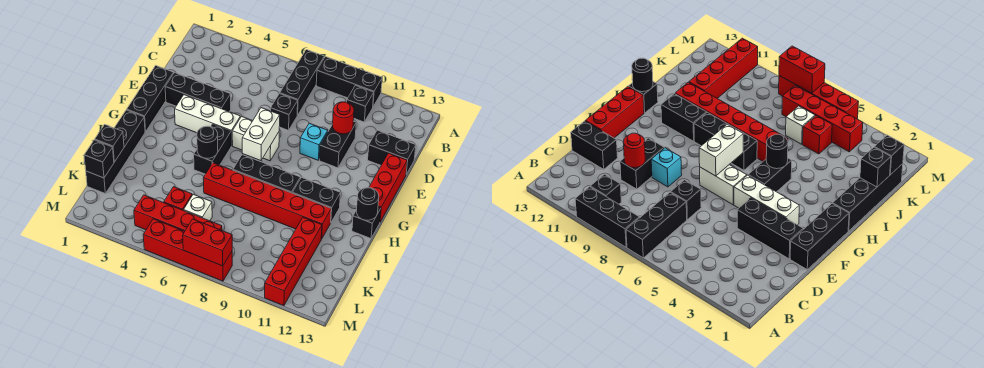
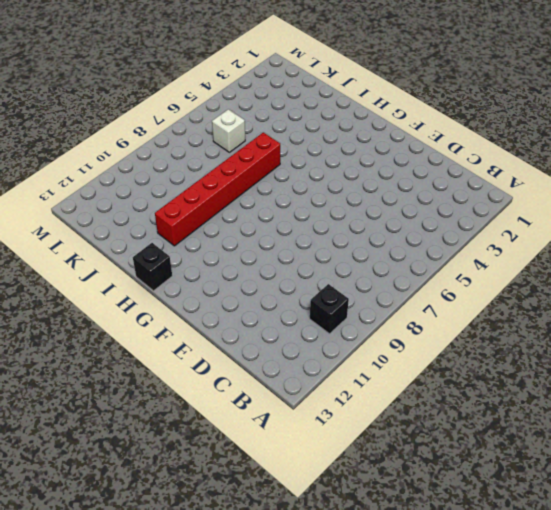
none -> black brick A7:C7 level 1
none -> black brick A8:A10 level 1
none -> black brick D7 level 1
none -> black brick D10:E10 level 1

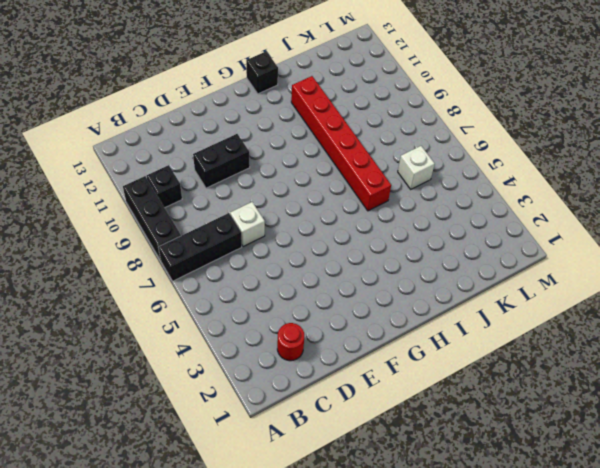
red round brick C2 level 1 -> red round brick D10 level 2
white brick D7 level 1 -> black brick D7 level 1
none -> black brick D12:D13 level 1
none -> black brick E1:G1 level 1
none -> black brick E2:E4 level 1
none -> cyan brick E9 level 1

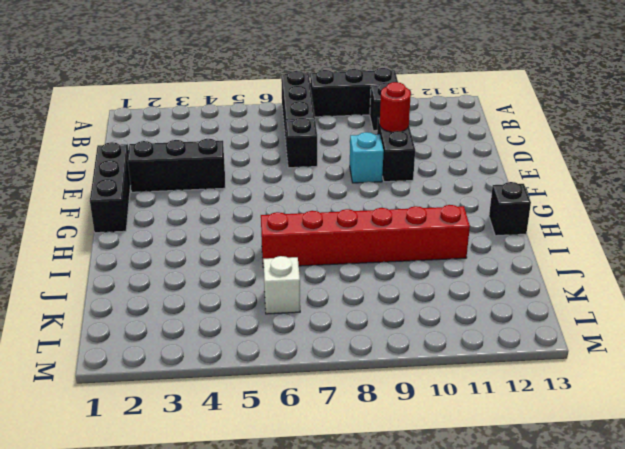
none -> black brick D12:D13 level 1
none -> red brick E13:G13 level 1
none -> white brick F3:F5 level 1
none -> white brick F6:F7 level 1

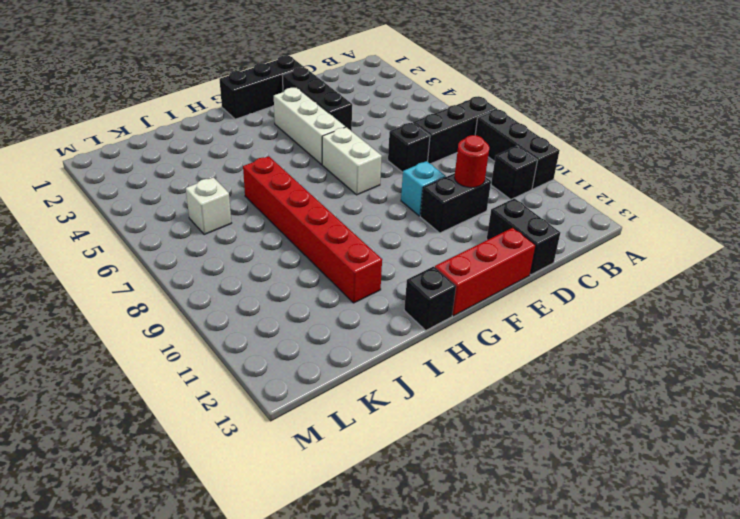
none -> black brick G5:H5 level 1
none -> black brick H1:K1 level 1
none -> black brick H7:H9 level 1
none -> black brick H10:H11 level 1

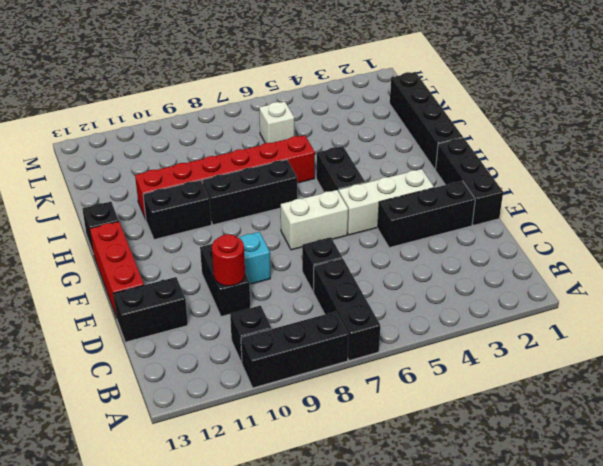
none -> red brick J11:M11 level 1
none -> red brick K5 level 1
none -> red brick L4:L7 level 1
none -> red brick M5:M8 level 1

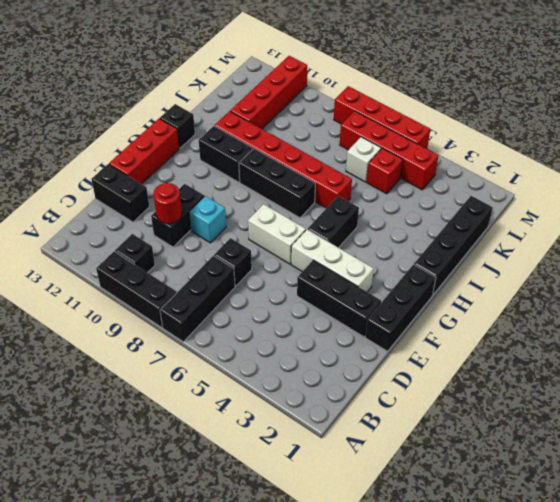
none -> white brick F7:G7 level 2
none -> black round brick H5 level 2
none -> black round brick H13 level 2
none -> black brick J1 level 2

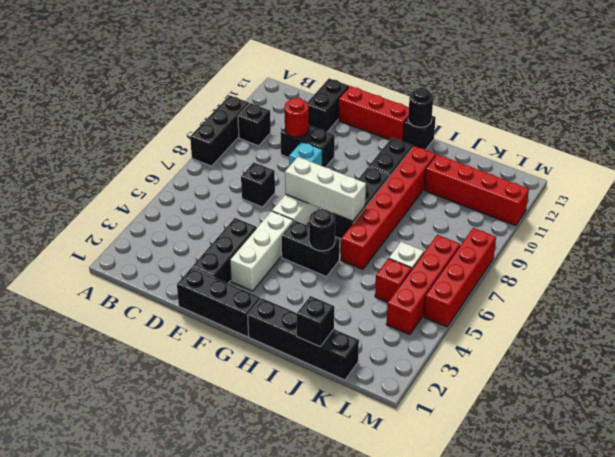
white brick F7:H7 level 2 -> white brick F7:G7 level 2
none -> black brick A7:C7 level 1
none -> black brick K1 level 2
none -> red brick M7:M8 level 2

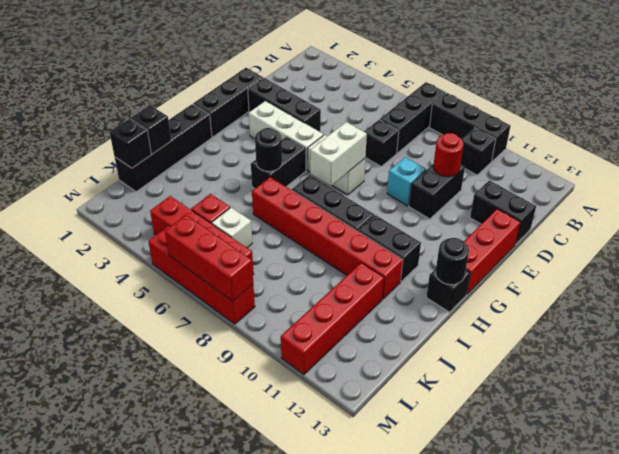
red brick M6:M8 level 2 -> red brick M7:M8 level 2

